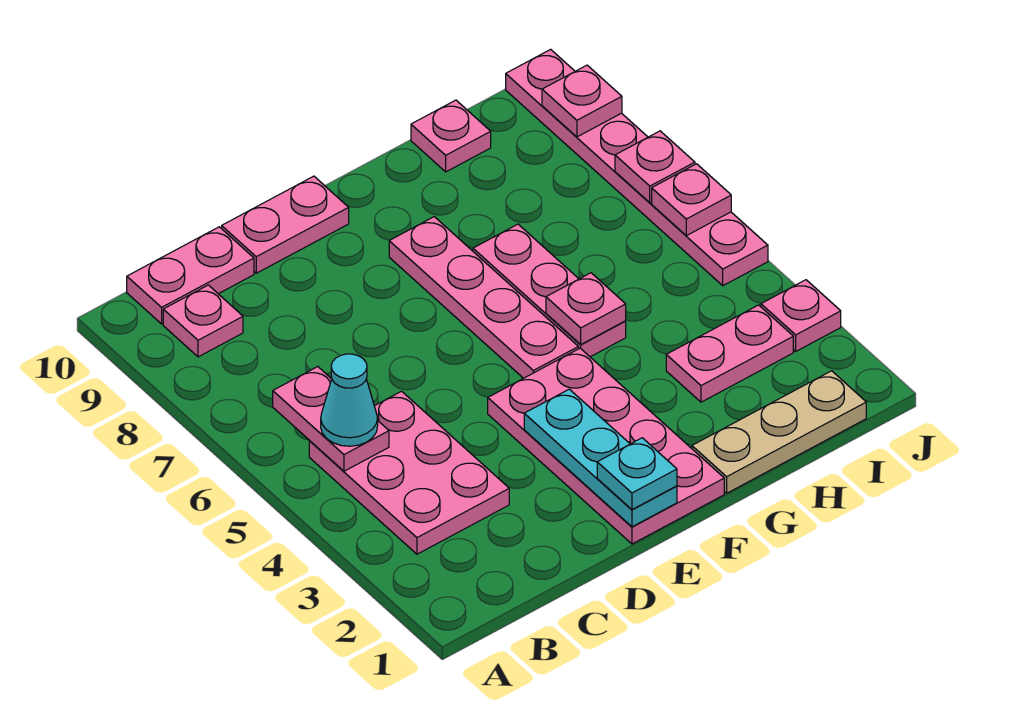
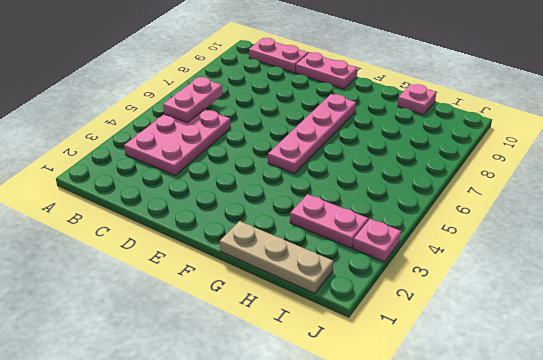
none -> pink plate B9 level 1
none -> pink plate E1:F4 level 1
none -> pink plate G5:G7 level 1

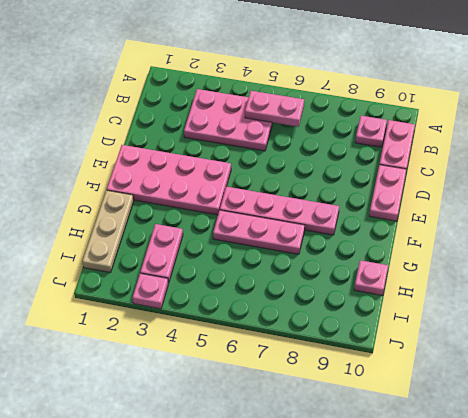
none -> pink plate J5:J10 level 1
none -> cyan plate E1:E3 level 2
none -> pink plate G5 level 2

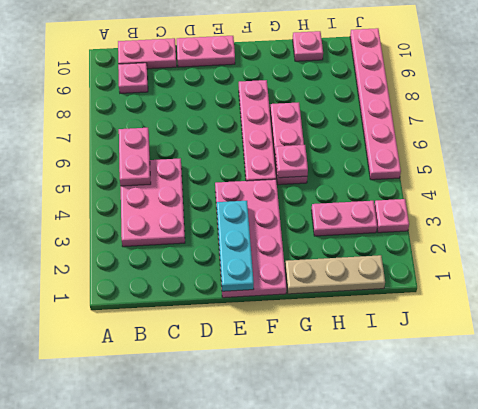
none -> pink plate J6 level 2
none -> pink plate J7 level 2
none -> pink plate J9 level 2

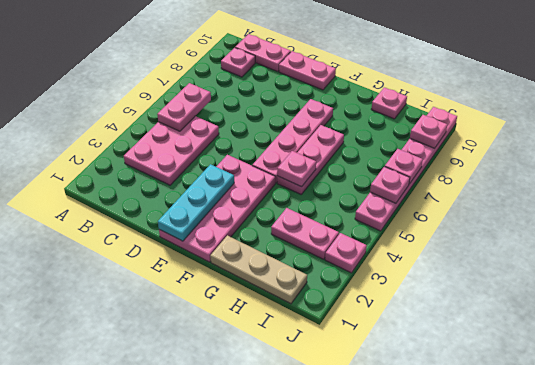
none -> cyan cone B5 level 3
none -> cyan plate E1 level 3

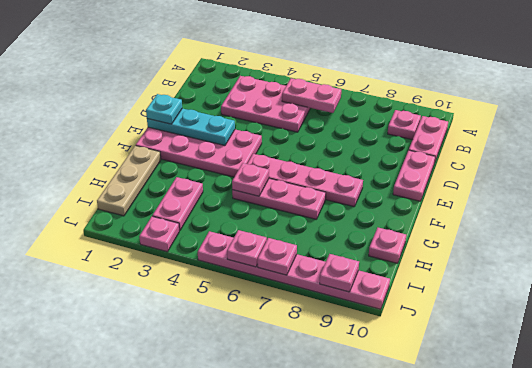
none -> cyan cone B5 level 3

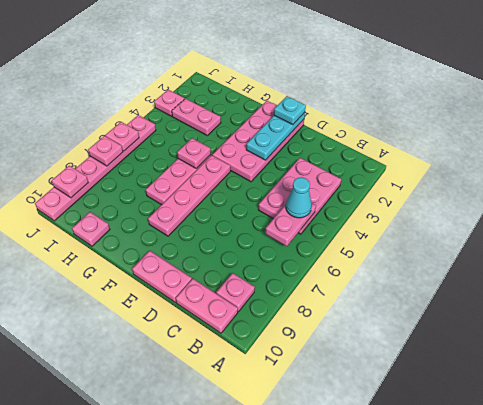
none -> tan plate G1:I1 level 1

